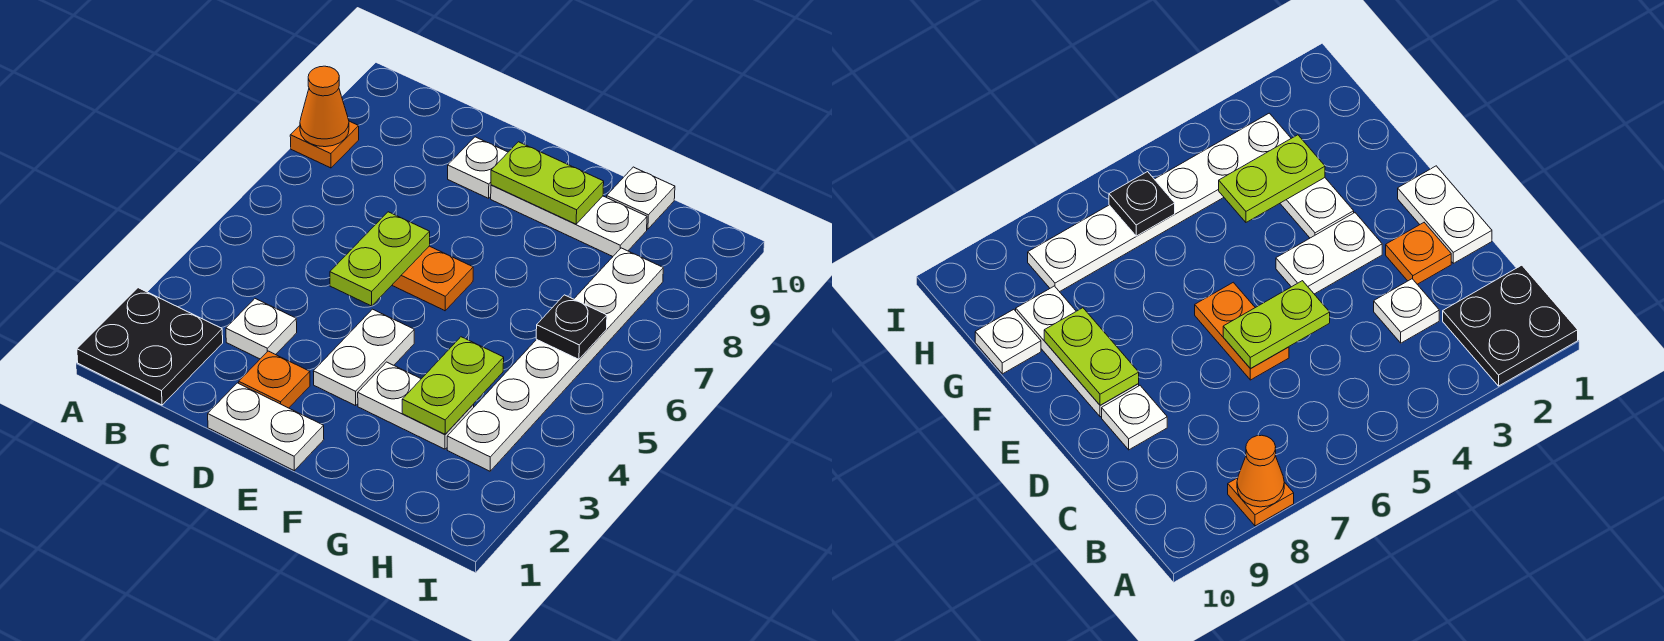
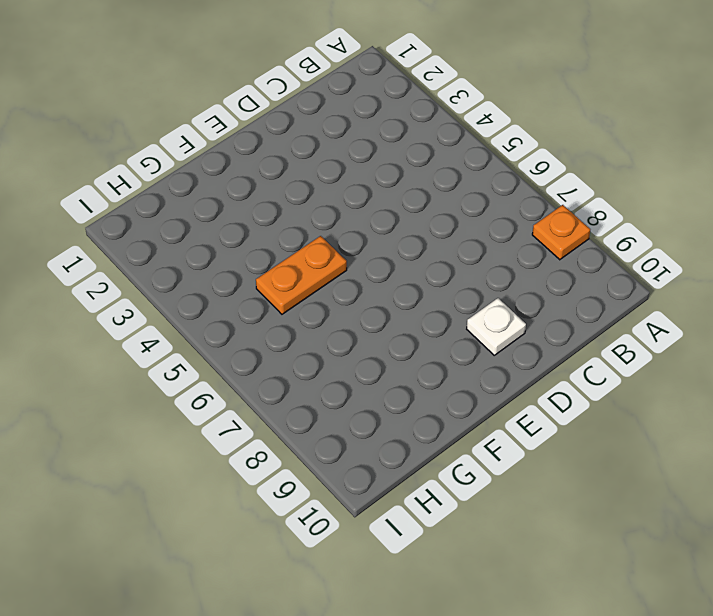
orange plate F5:G5 level 1 -> orange plate D6:E6 level 1
none -> black plate A1:B2 level 1
none -> white plate C3 level 1
none -> white plate D1:E1 level 1

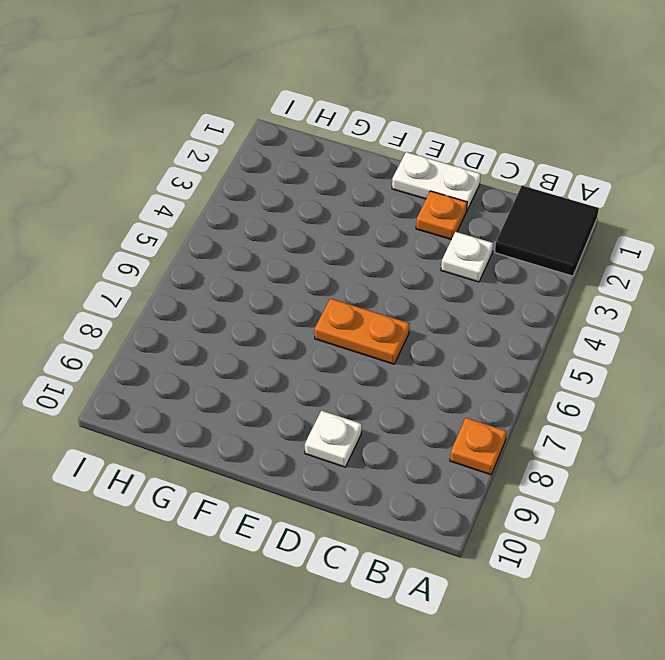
black tile A1:B2 level 1 -> black plate A1:B2 level 1
none -> white plate E3:E4 level 1
none -> white plate E9:G9 level 1
none -> white plate F3:G3 level 1

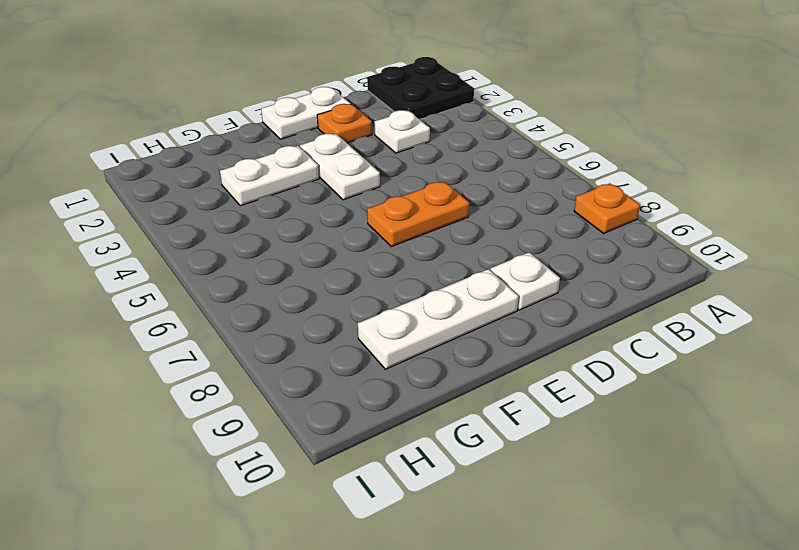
none -> white plate G10 level 1
none -> white plate H3:H8 level 1
none -> orange cone A8 level 2

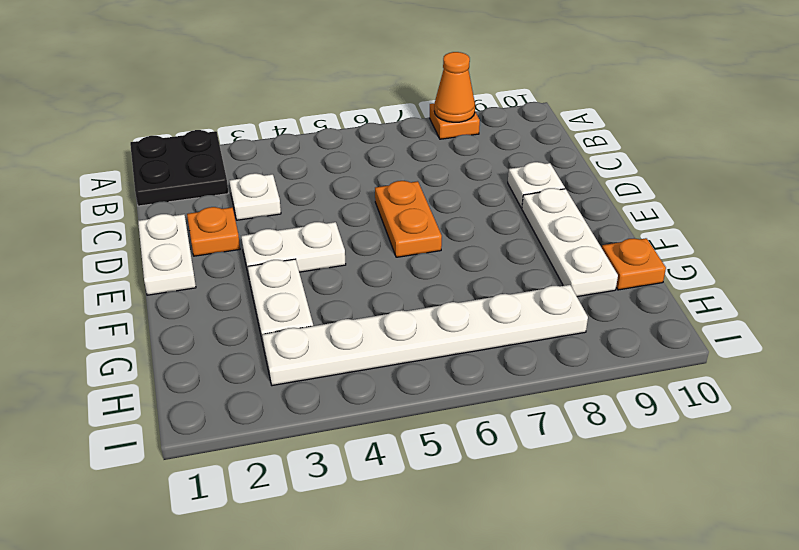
orange plate G10 level 1 -> white plate G10 level 1
none -> lime plate D5:D6 level 2
none -> lime plate E9:F9 level 2
none -> lime plate G3:G4 level 2

